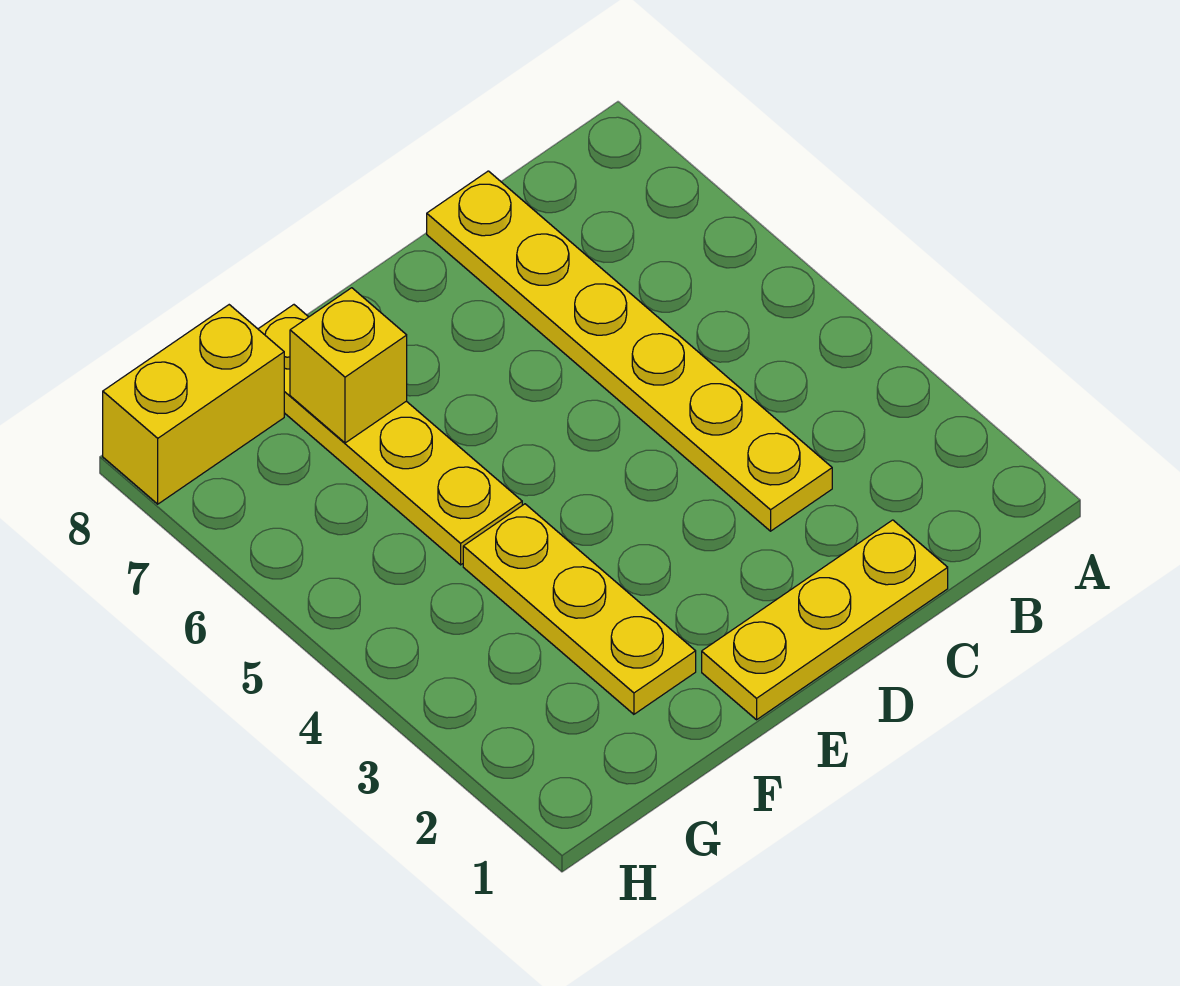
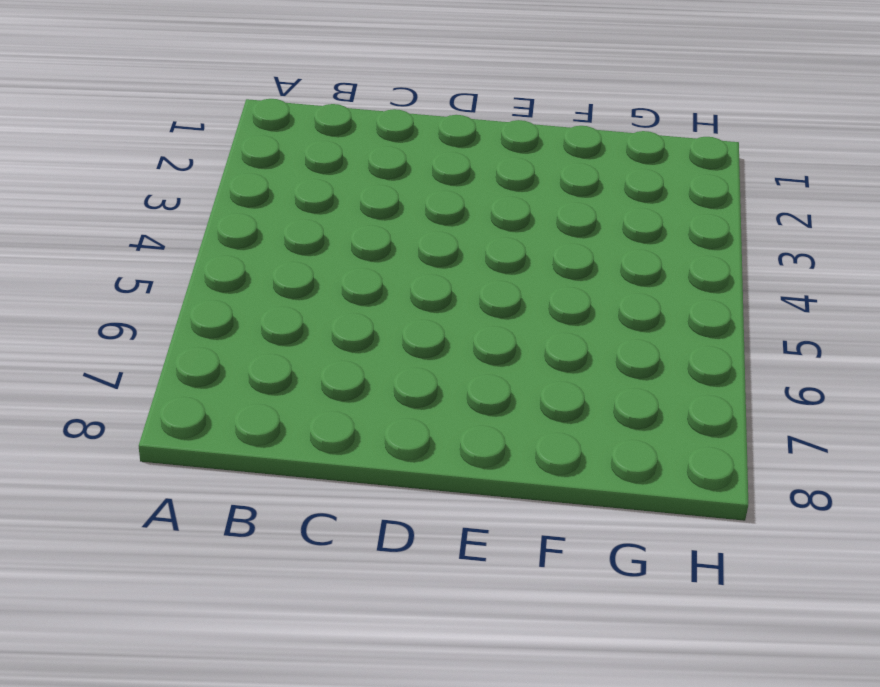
none -> yellow plate C1:E1 level 1
none -> yellow plate C3:C8 level 1

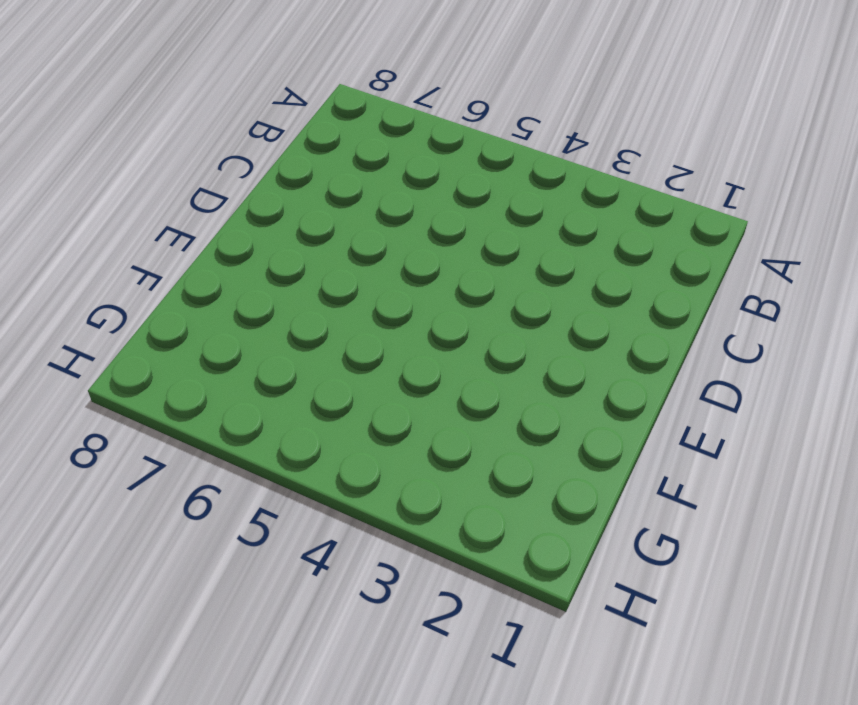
none -> yellow plate C1:E1 level 1
none -> yellow plate C3:C8 level 1

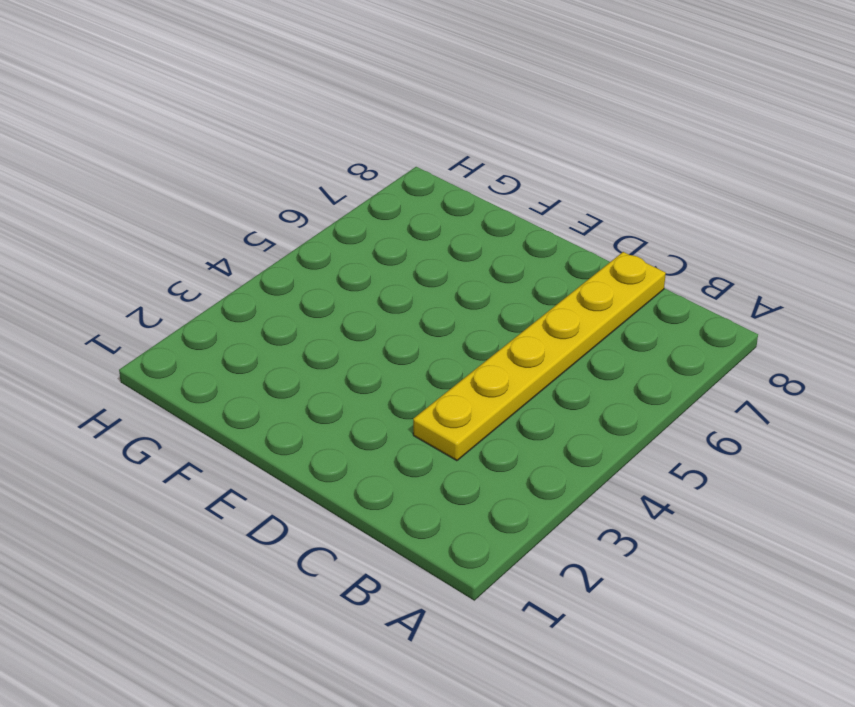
none -> yellow plate C1:E1 level 1
none -> yellow plate F2:F4 level 1

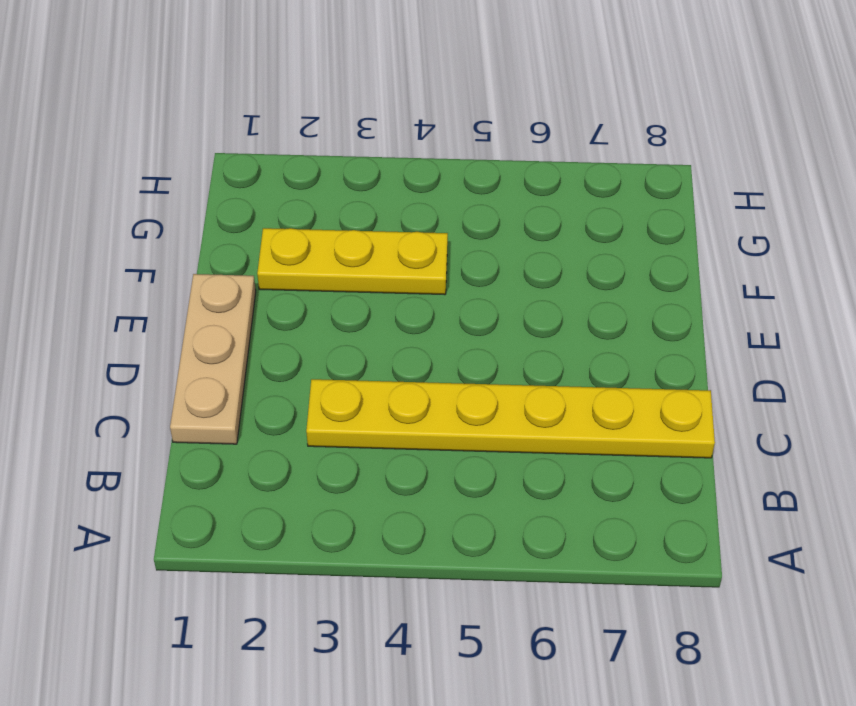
tan plate C1:E1 level 1 -> yellow plate C1:E1 level 1
none -> yellow plate F5:F8 level 1
none -> yellow brick G8:H8 level 1

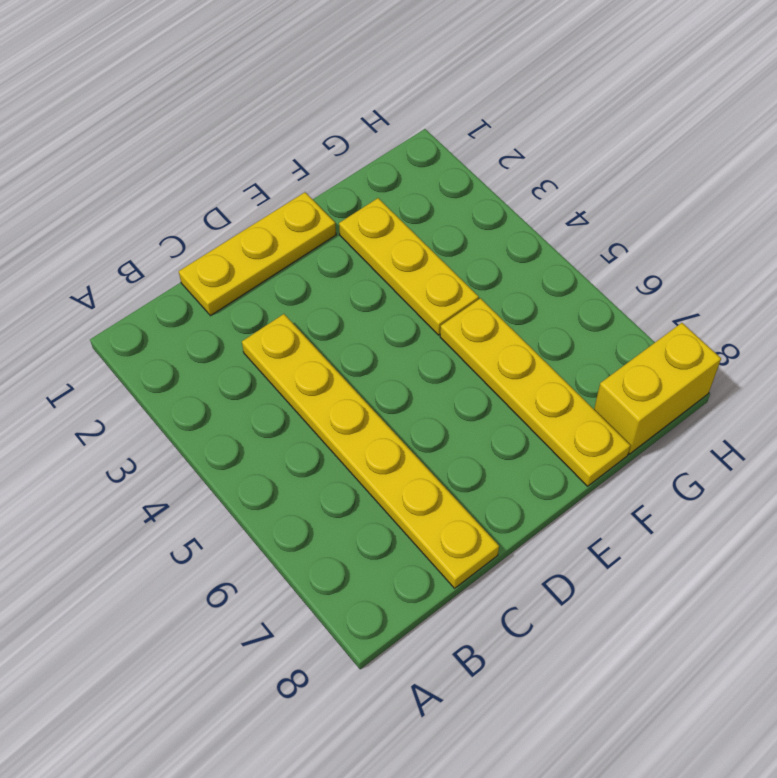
none -> yellow brick F7 level 2

